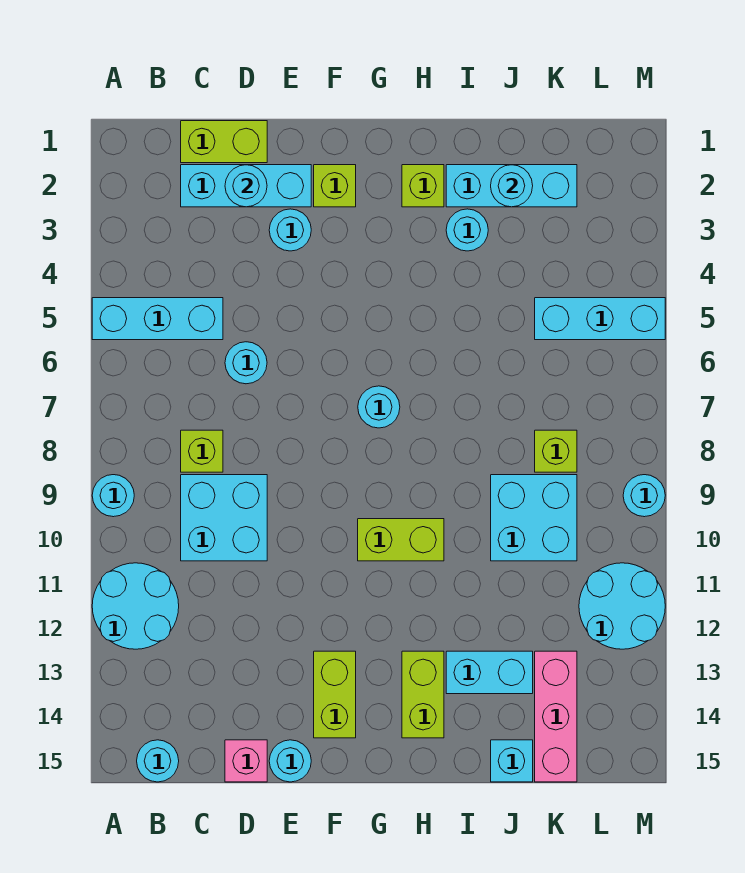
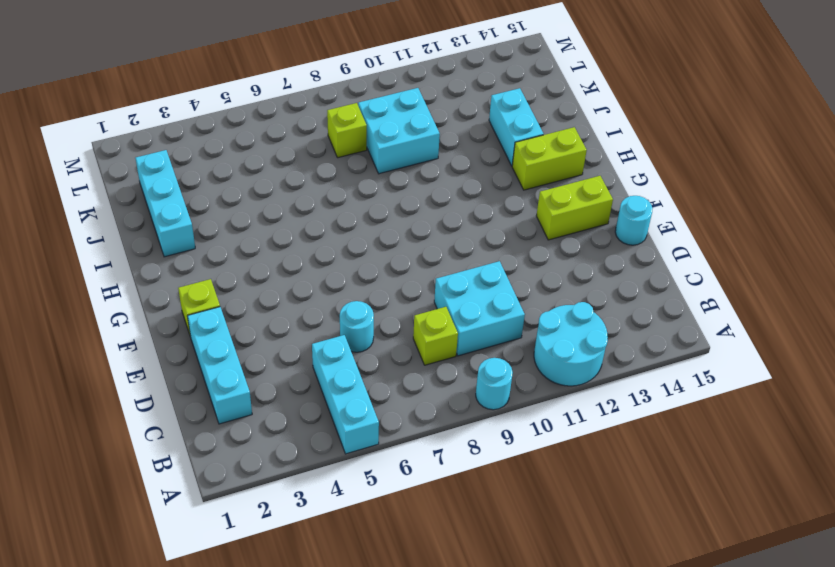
none -> cyan round brick B15 level 1
none -> lime brick C1:D1 level 1
none -> pink brick D15 level 1
none -> cyan round brick E3 level 1

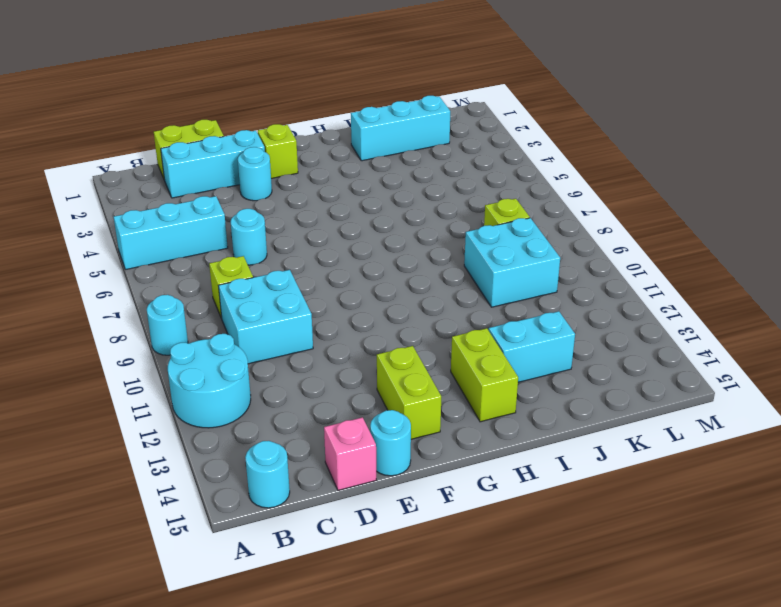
none -> cyan round brick G7 level 1
none -> lime brick G10:H10 level 1
none -> lime brick H2 level 1
none -> cyan round brick I3 level 1

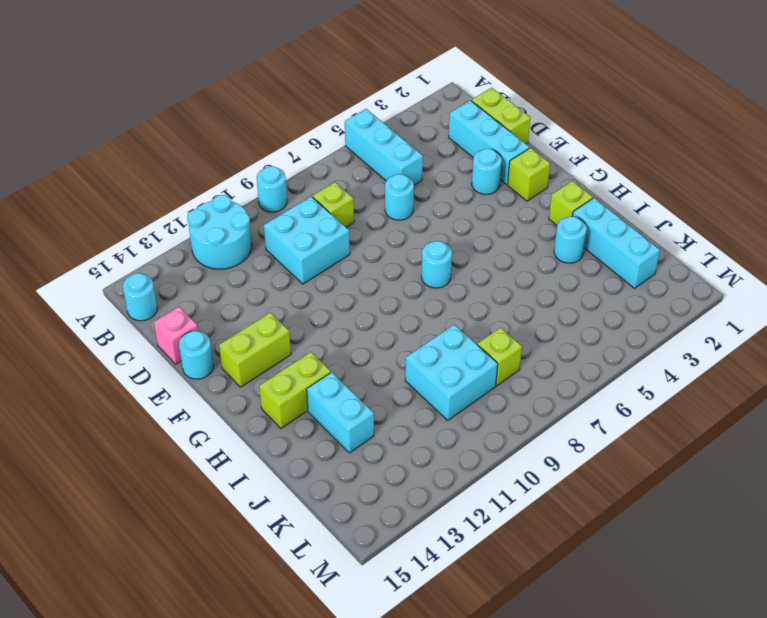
none -> lime brick G10:H10 level 1
none -> cyan brick J15 level 1
none -> cyan brick K5:M5 level 1
none -> pink brick K13:K15 level 1

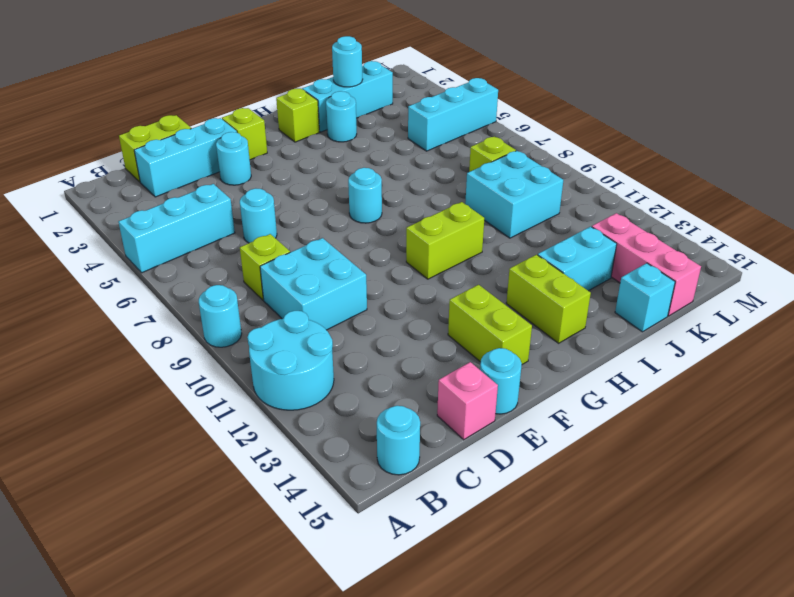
none -> cyan round brick L11:M12 level 1
none -> cyan round brick M9 level 1
none -> cyan round brick D2 level 2

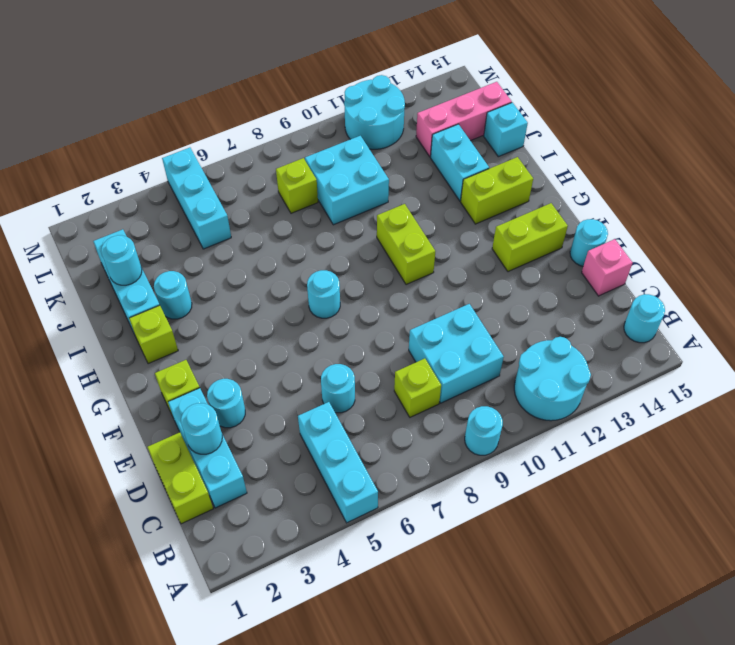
none -> cyan round brick M9 level 1

